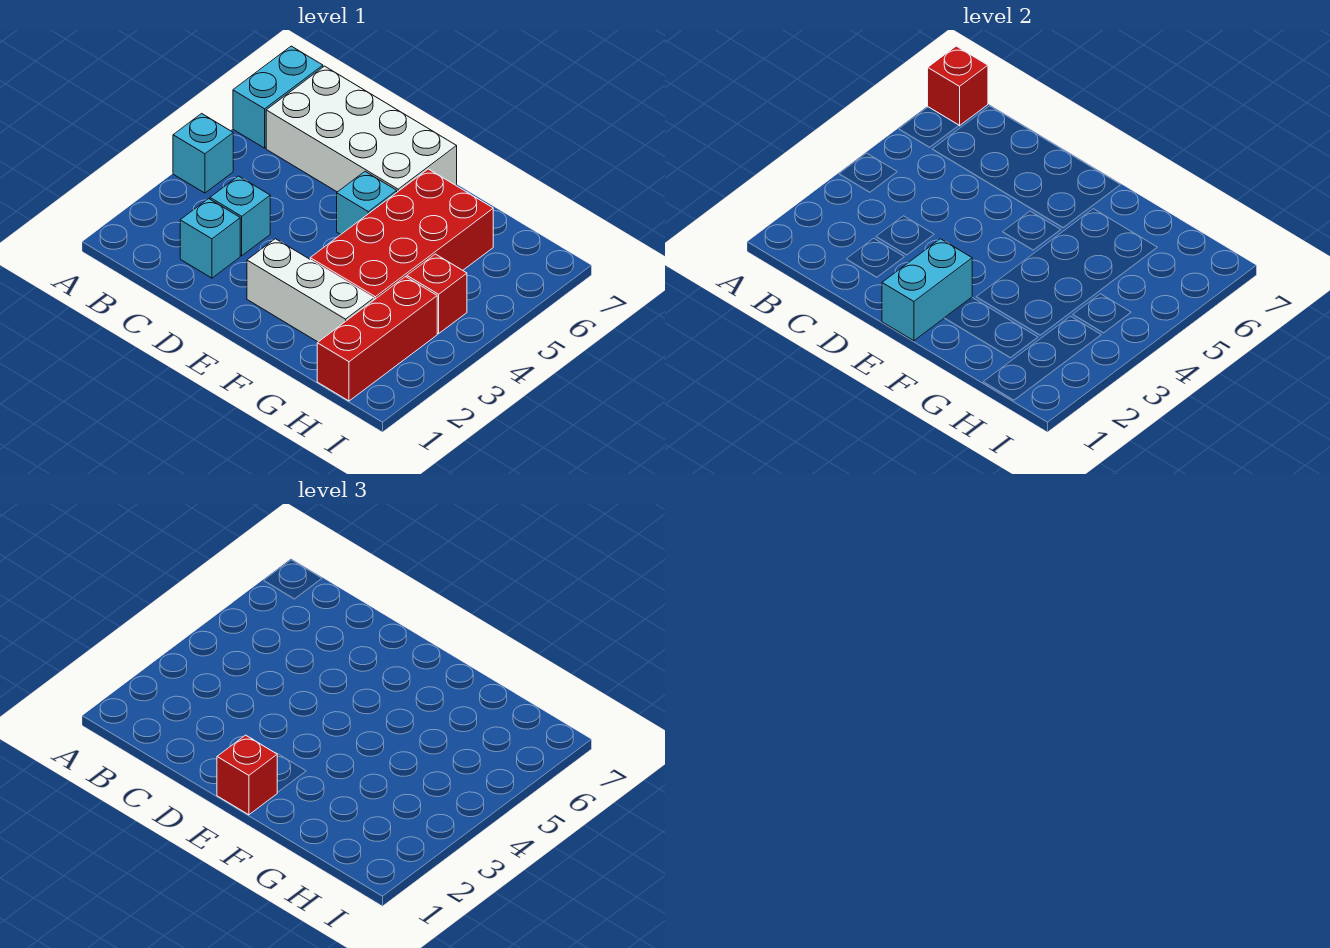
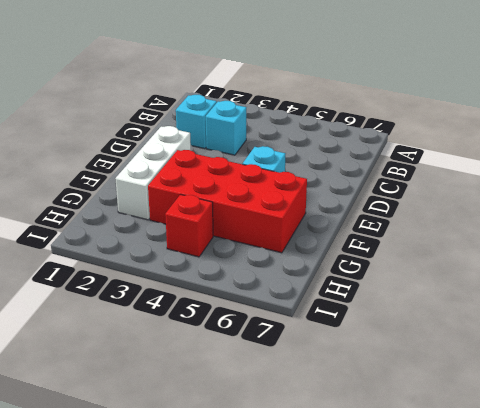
none -> cyan brick A4 level 1
none -> cyan brick A6:A7 level 1
none -> white brick B6:E7 level 1

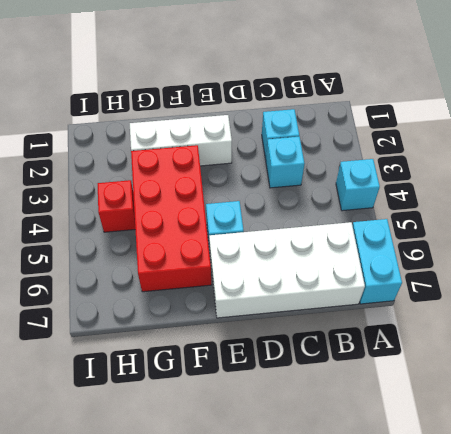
none -> red brick H1:H3 level 1
none -> red brick A7 level 2
none -> cyan brick E1:E2 level 2

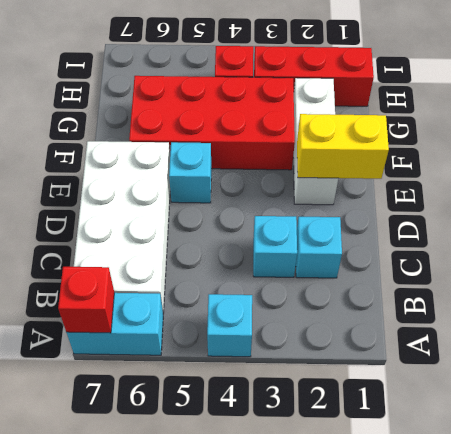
yellow brick E1:E2 level 2 -> cyan brick E1:E2 level 2
none -> red brick E1 level 3

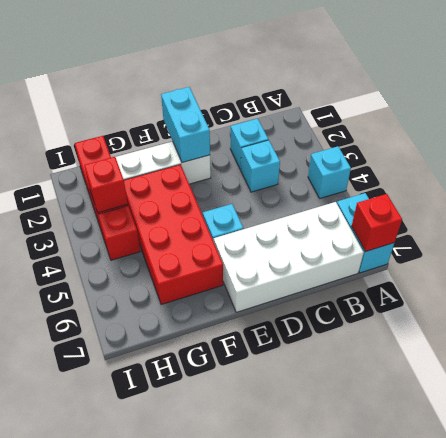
red brick H3 level 2 -> red brick E1 level 3

